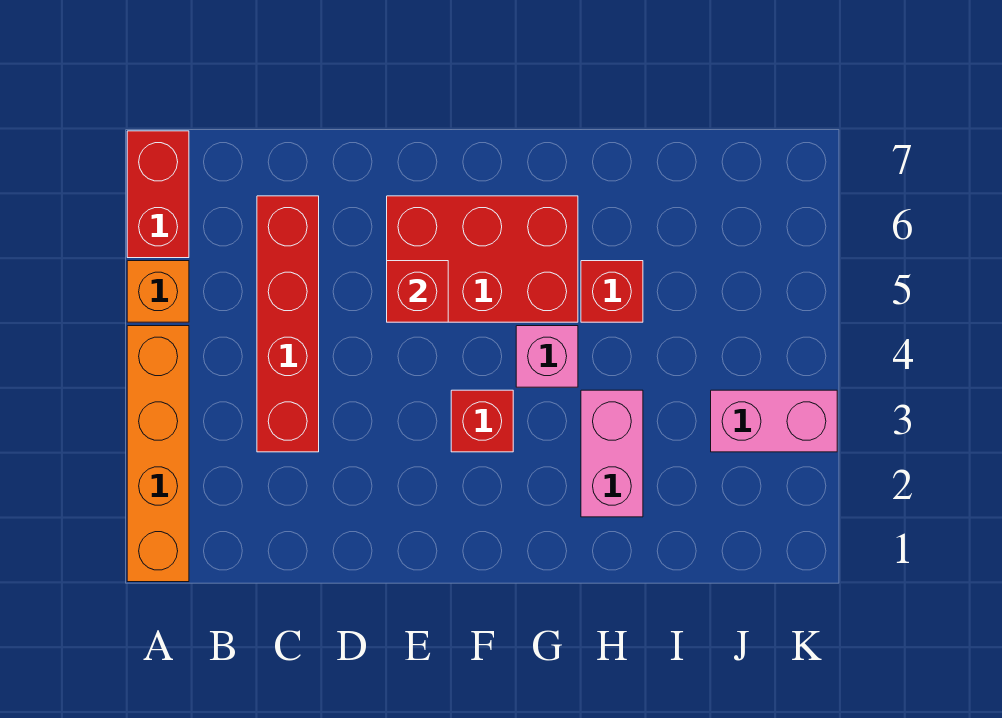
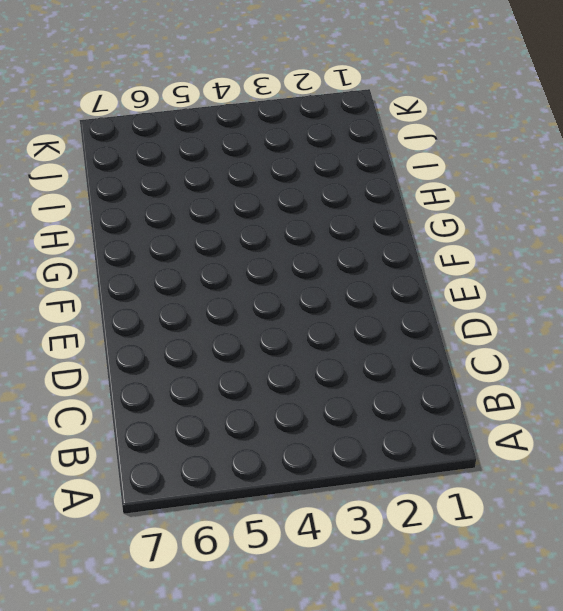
none -> orange brick A1:A4 level 1
none -> orange brick A5 level 1

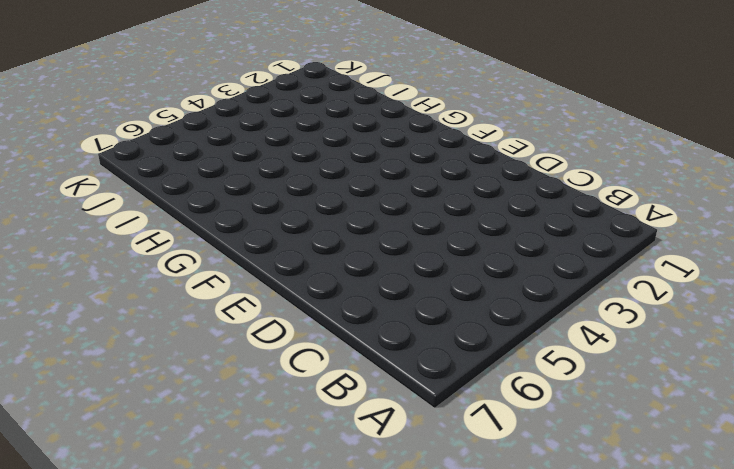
none -> orange brick A1:A4 level 1
none -> orange brick A5 level 1

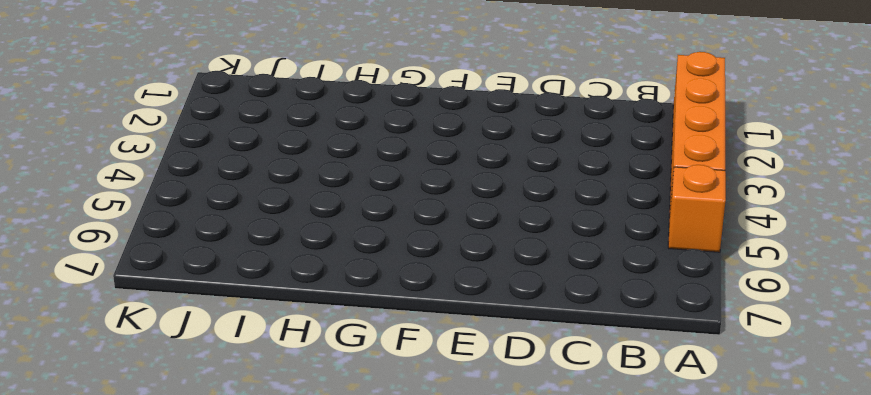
none -> red brick A6:A7 level 1
none -> red brick C3:C6 level 1

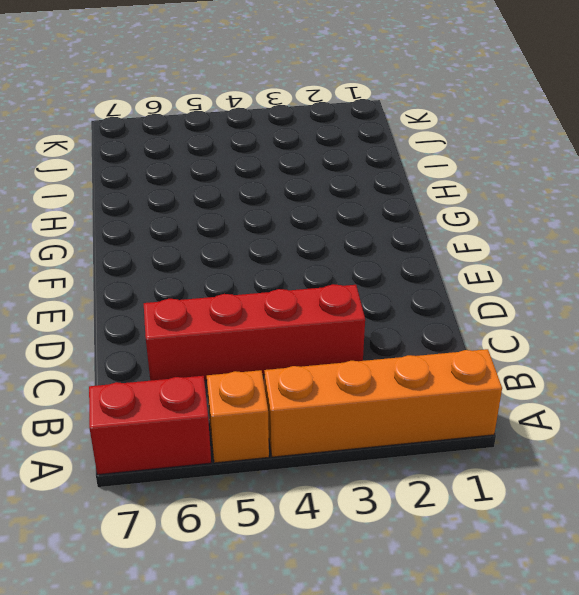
none -> red brick E5:G6 level 1
none -> red brick F3 level 1

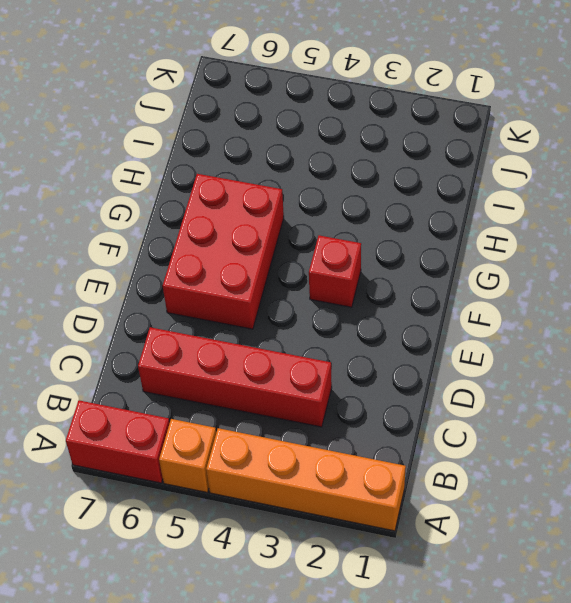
none -> pink brick G4 level 1
none -> pink brick H2:H3 level 1

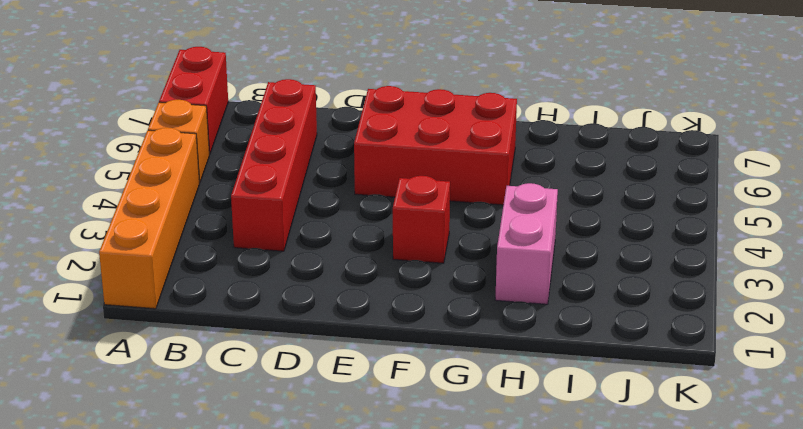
none -> pink brick G4 level 1
none -> red brick H5 level 1

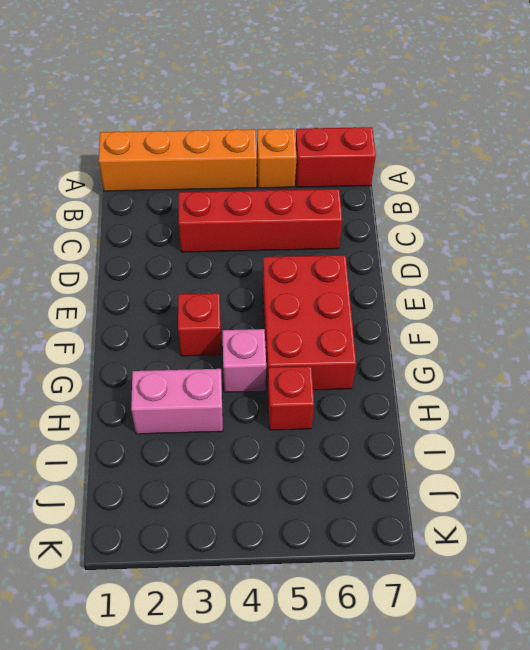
none -> pink brick J3:K3 level 1
none -> red brick E5 level 2

